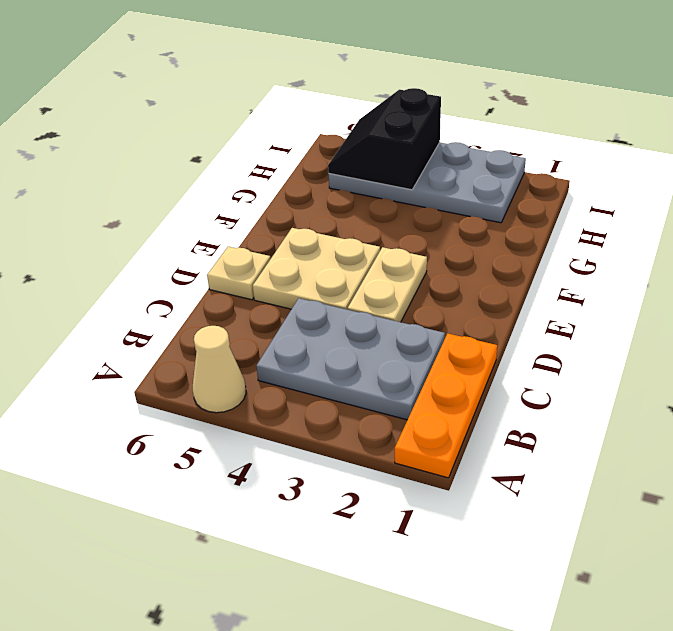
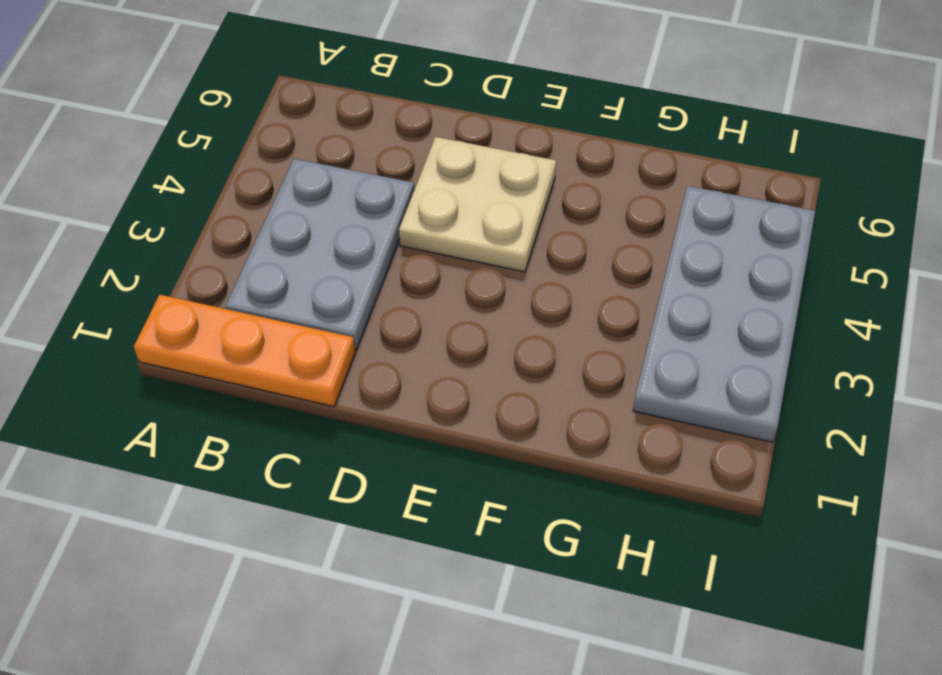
none -> tan cone A5 level 1
none -> tan plate D3:E3 level 1

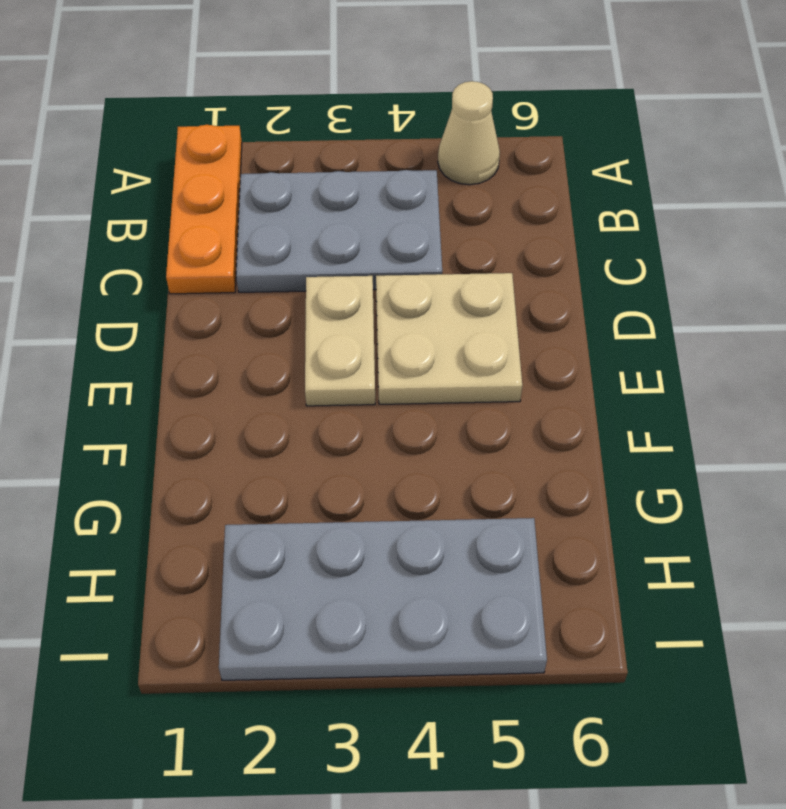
none -> tan plate D6 level 1
none -> black slope H4:I5 level 2 top 4

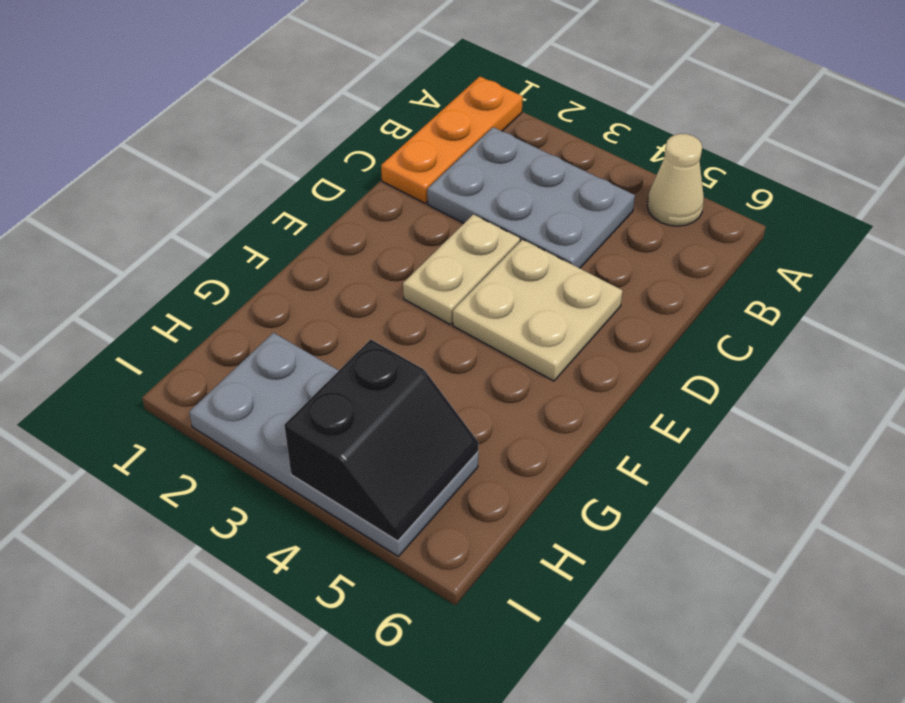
none -> tan plate D6 level 1

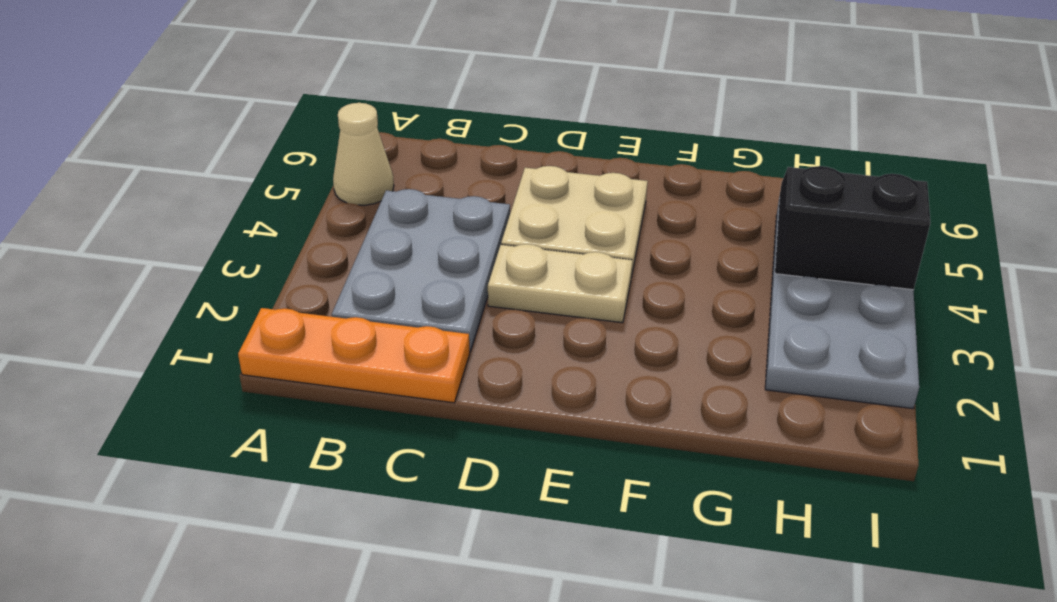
none -> tan plate D6 level 1

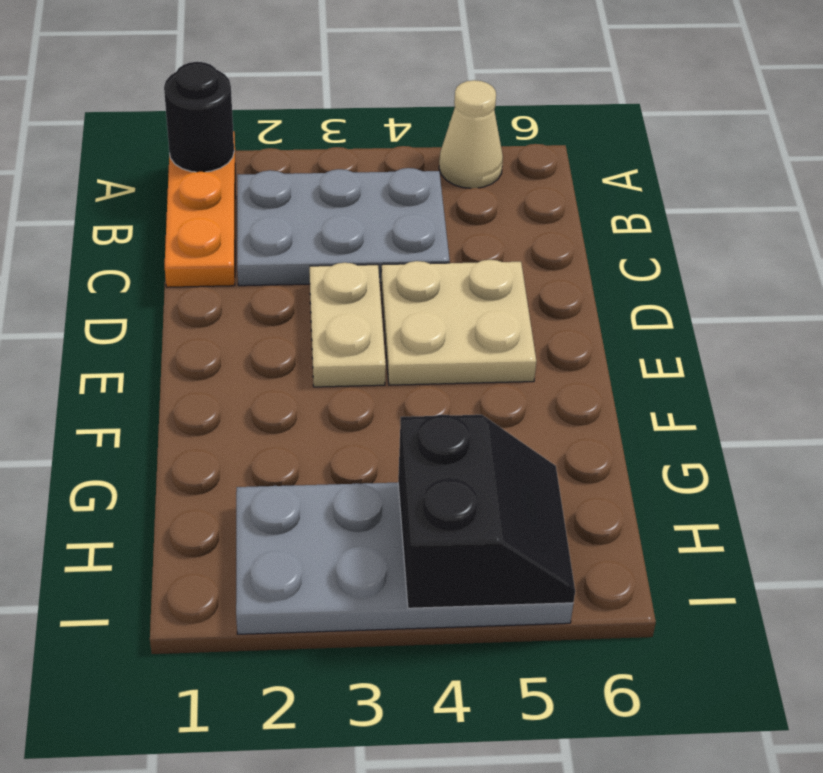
black round brick A1 level 2 -> none
none -> tan plate D6 level 1

